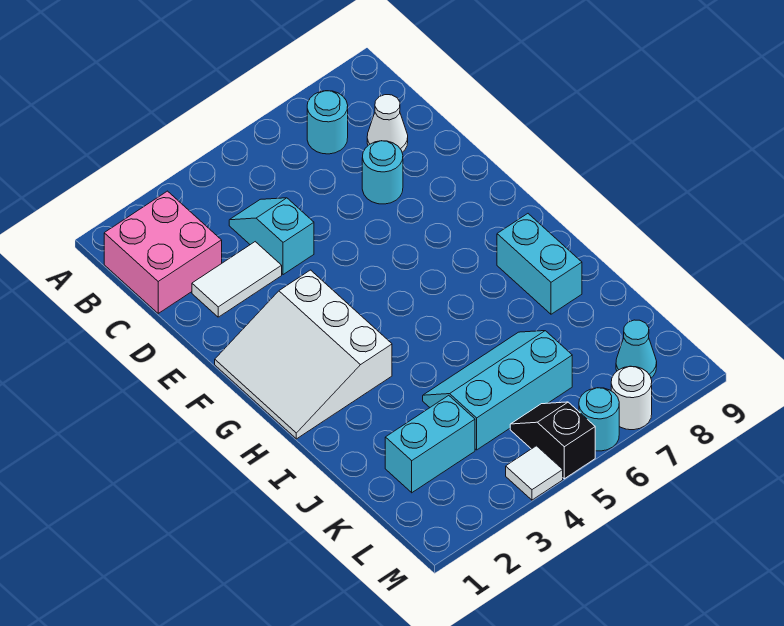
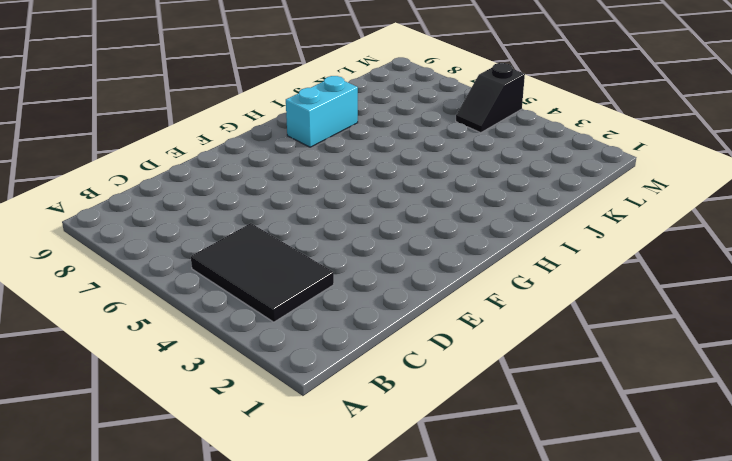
black tile B3:C5 level 1 -> cyan slope C4:D4 level 1 top D
none -> pink brick B1:C2 level 1
none -> cyan round brick B7 level 1
none -> white cone C8 level 1

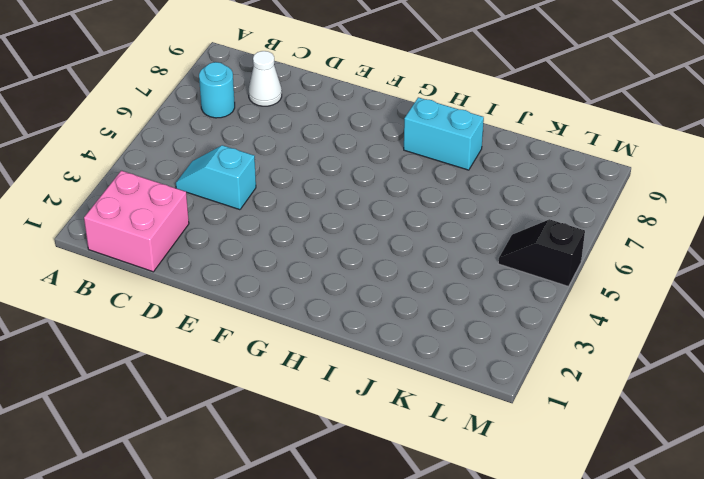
none -> white tile D2:D3 level 1
none -> cyan round brick D7 level 1
none -> white slope F1:H3 level 1 top 3

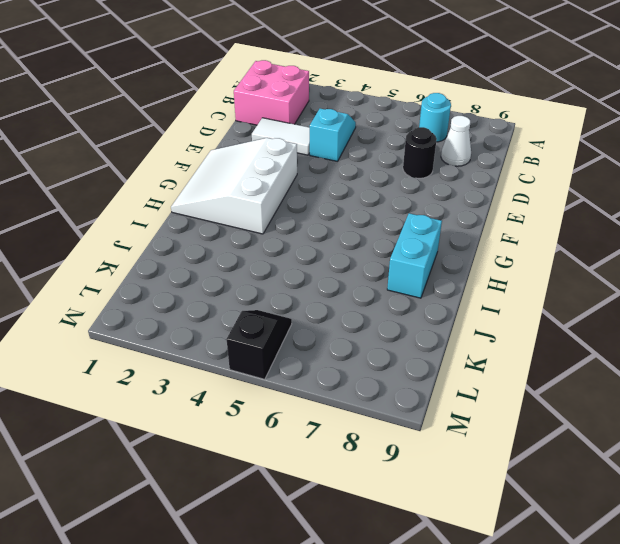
black round brick D7 level 1 -> cyan round brick D7 level 1
none -> cyan slope J4:K6 level 1 top K
none -> cyan brick K2:K3 level 1
none -> cyan cone L8 level 1

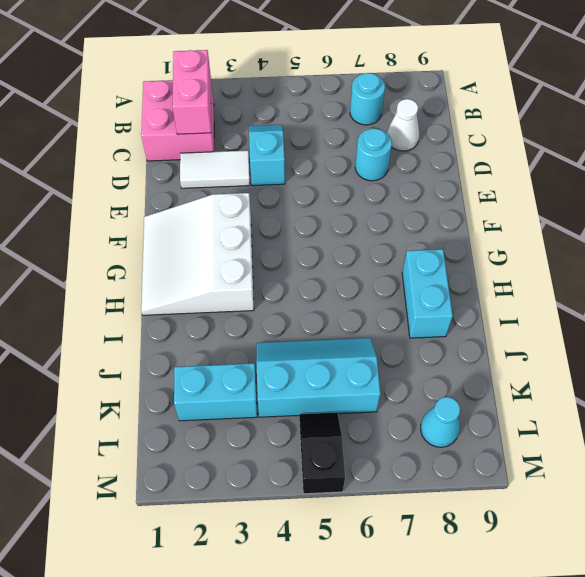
pink brick B2:C2 level 2 -> none
none -> white tile M4 level 1
none -> cyan round brick M6 level 1
none -> white round brick M7 level 1

